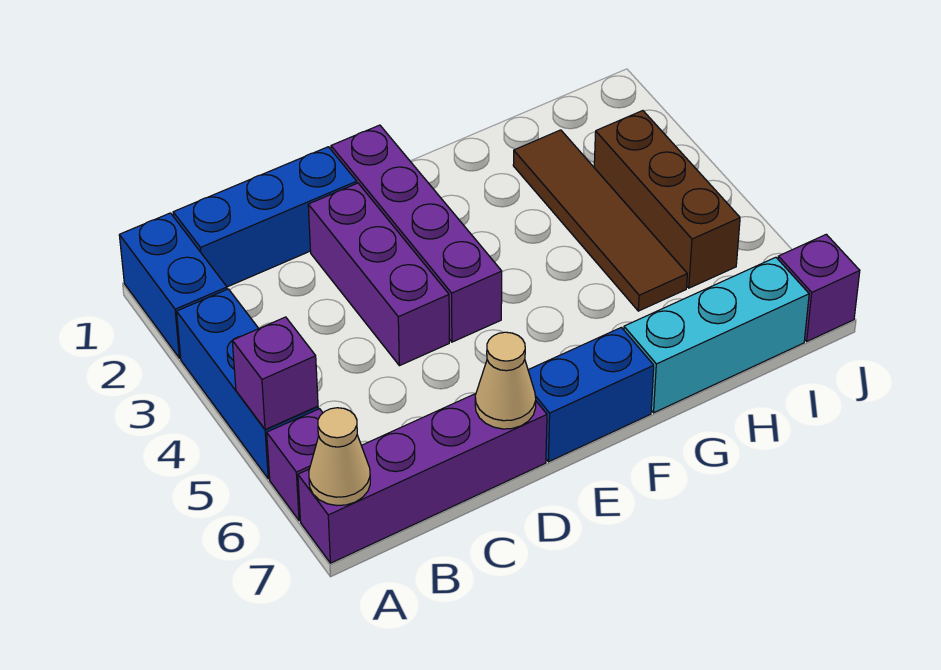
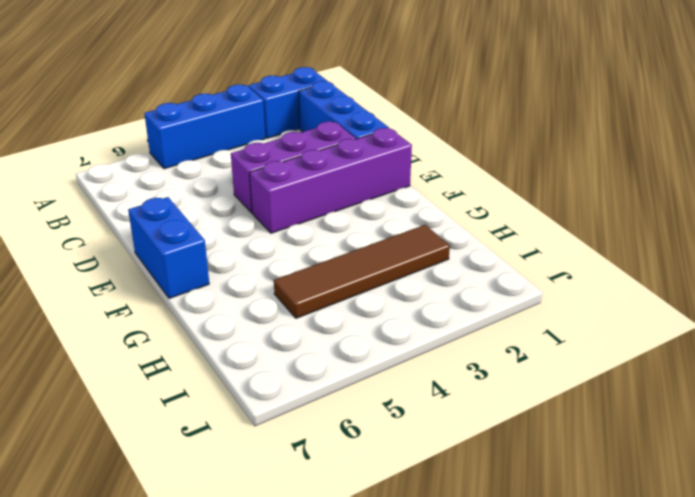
none -> purple brick A6 level 1
none -> purple brick A7:D7 level 1
none -> cyan brick G7:I7 level 1

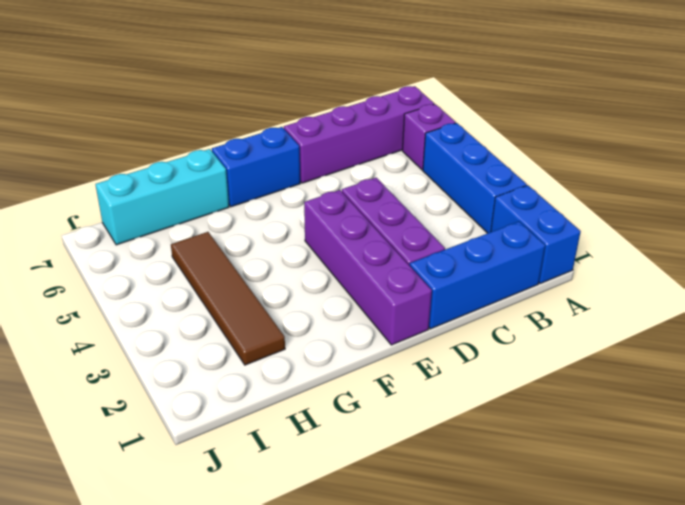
none -> brown brick I3:I5 level 1
none -> purple brick J7 level 1
none -> purple brick A5 level 2

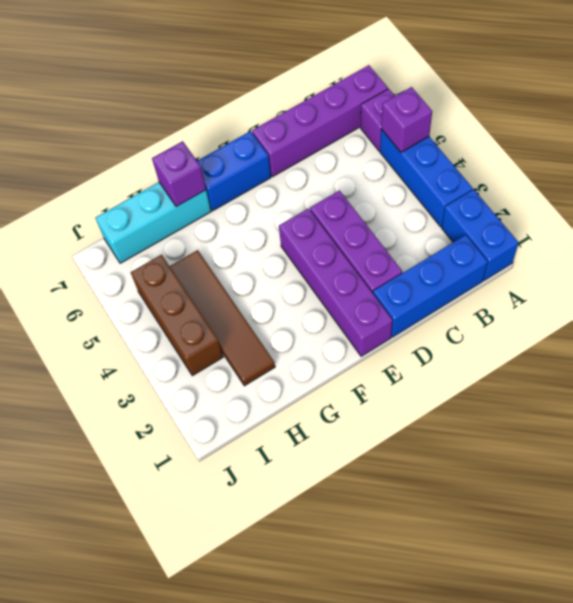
purple brick G7 level 2 -> purple brick J7 level 1
none -> tan cone A7 level 2
none -> tan cone D7 level 2

